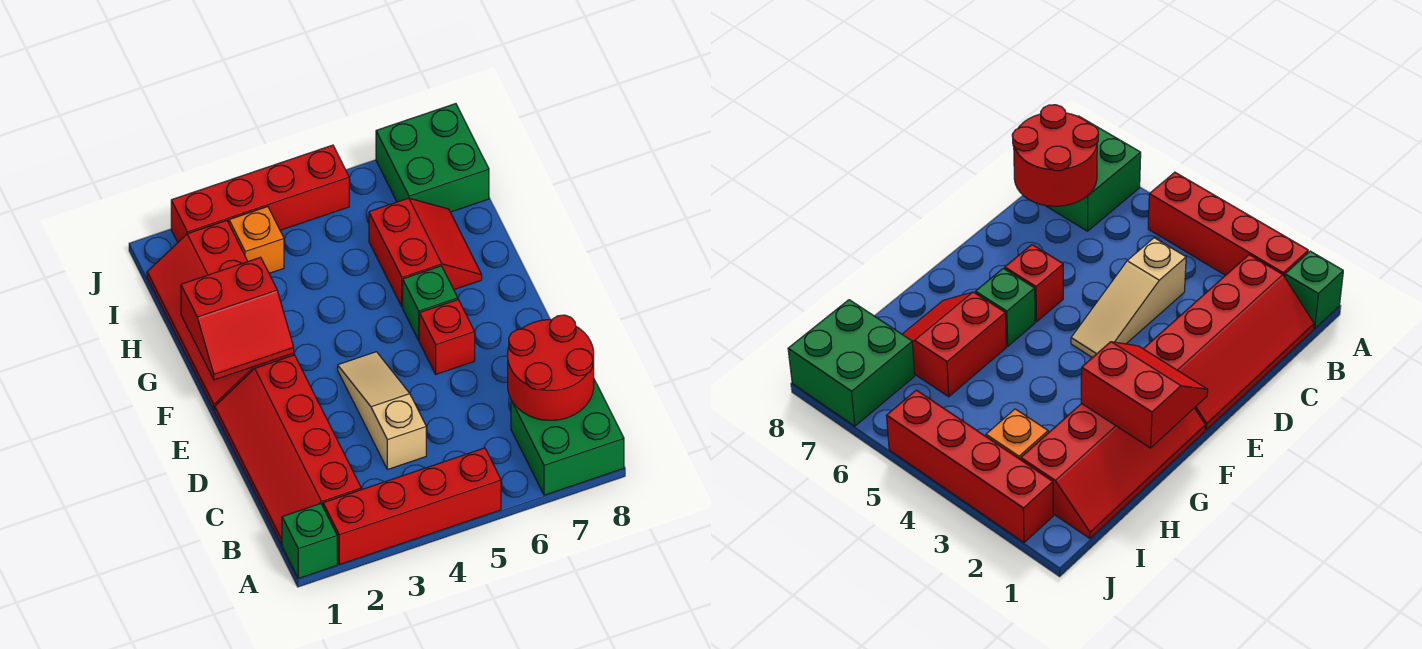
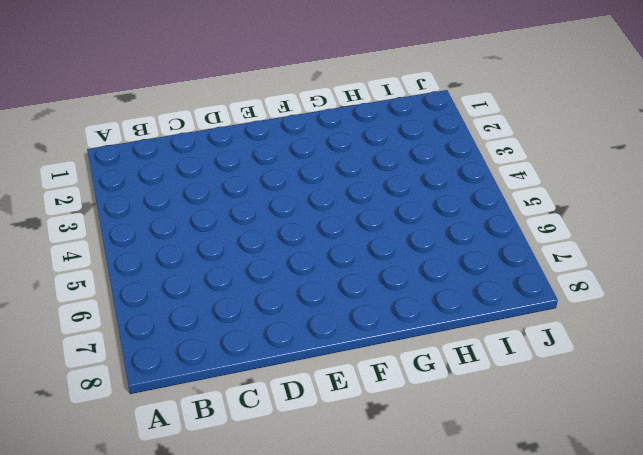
none -> green brick A1 level 1
none -> red brick A2:A5 level 1
none -> green brick A7:B8 level 1

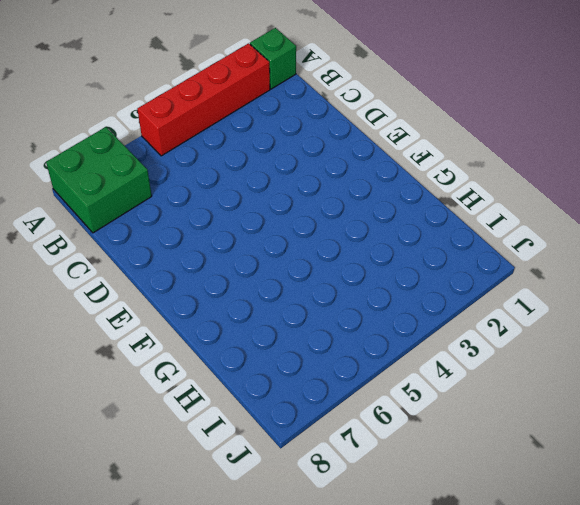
none -> red slope B1:E2 level 1 top 2
none -> tan slope C4:E4 level 1 top C
none -> red brick E6 level 1

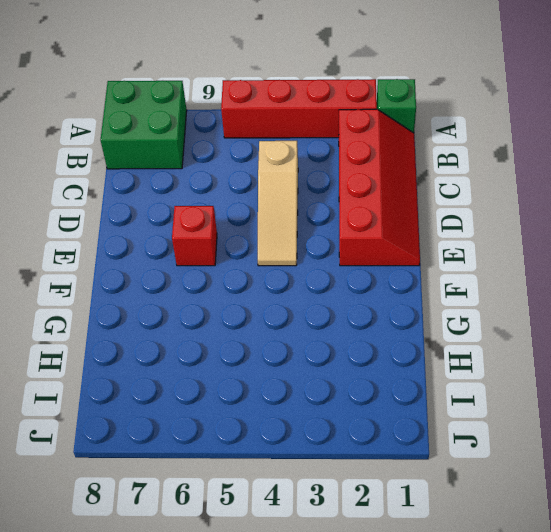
none -> red slope F1:I2 level 1 top 2
none -> green brick F6 level 1
none -> red slope G6:H7 level 1 top 6

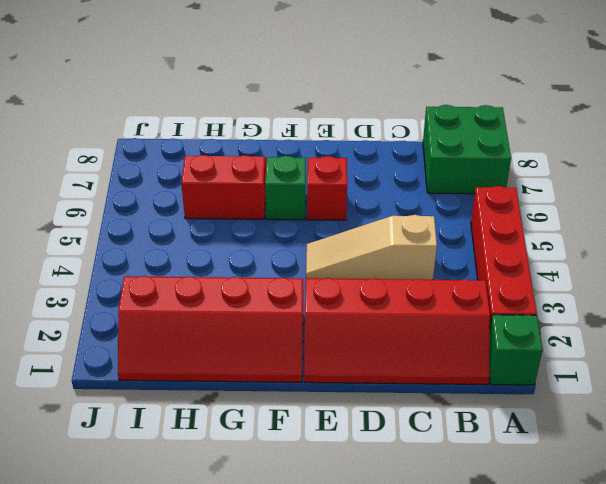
none -> orange brick I3 level 1
none -> green brick I7:J8 level 1
none -> red brick J2:J5 level 1

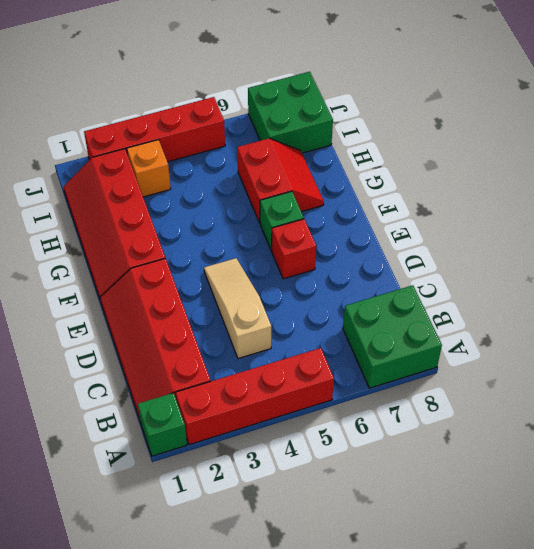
none -> red round brick B7:C8 level 2
none -> red slope F1:G2 level 2 top G

